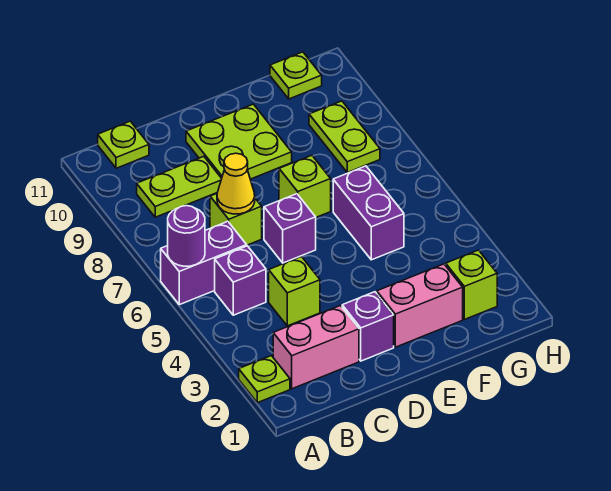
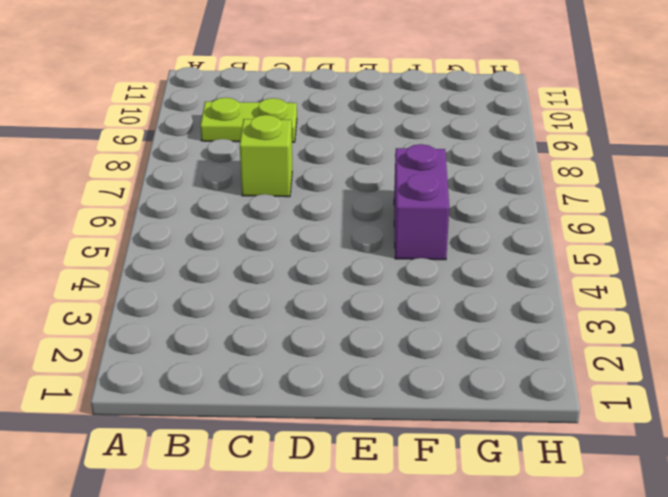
none -> lime plate A2 level 1
none -> purple brick A6:B6 level 1
none -> pink brick B2:C2 level 1

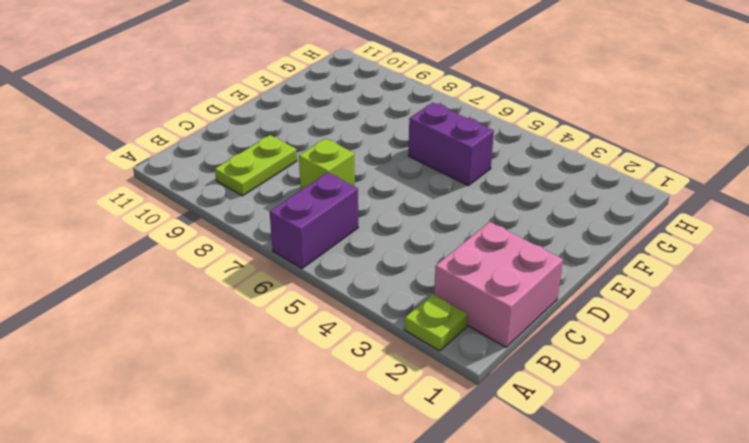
pink brick B1:C2 level 1 -> pink brick B2:C2 level 1
none -> purple brick B5 level 1
none -> lime plate B11 level 1
none -> lime brick C4 level 1

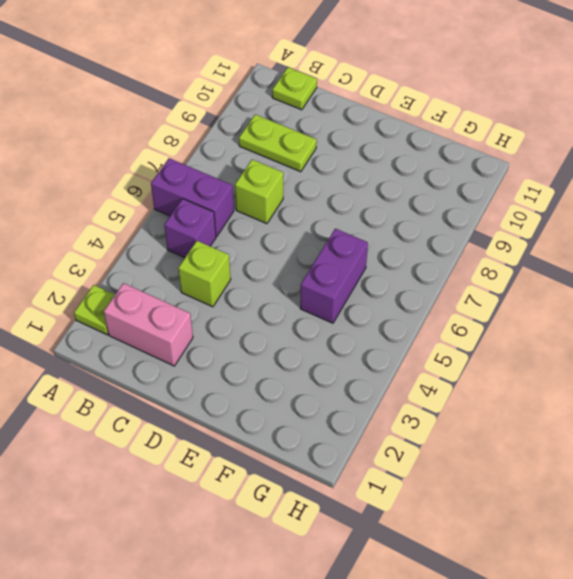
none -> purple brick D2 level 1
none -> purple brick D6 level 1
none -> lime plate D9:E10 level 1

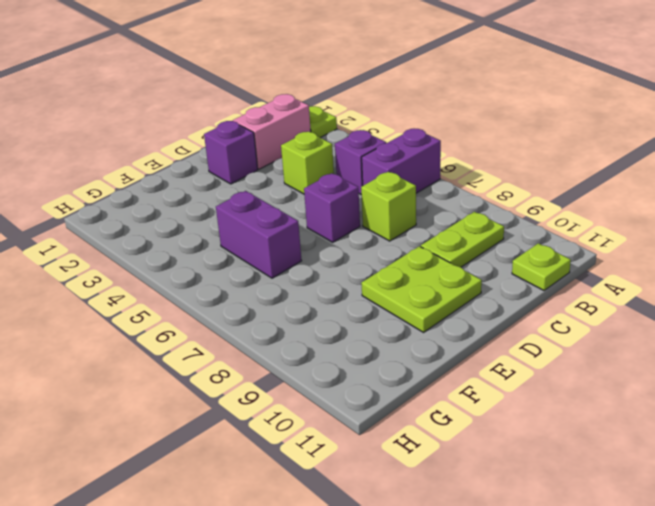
none -> pink brick E2:F2 level 1
none -> lime brick E7 level 1
none -> lime brick G2 level 1

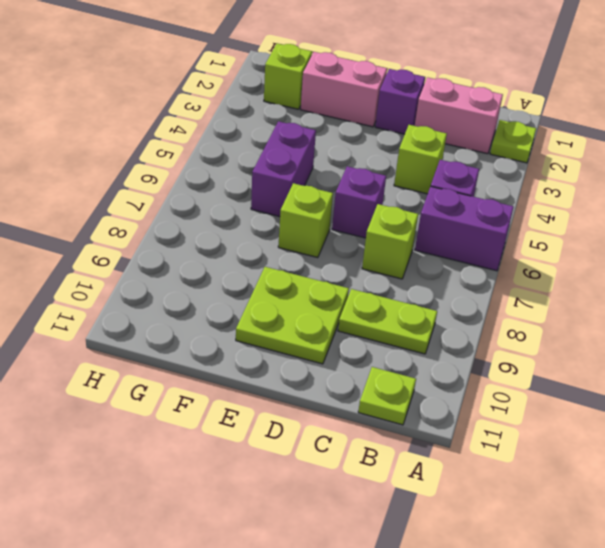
none -> lime plate G8:G9 level 1
none -> lime plate G11 level 1
none -> purple round brick A6 level 2

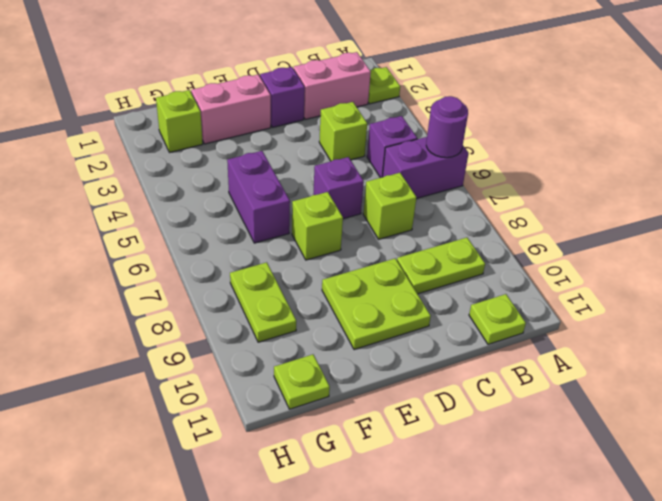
none -> yellow cone C7 level 2

